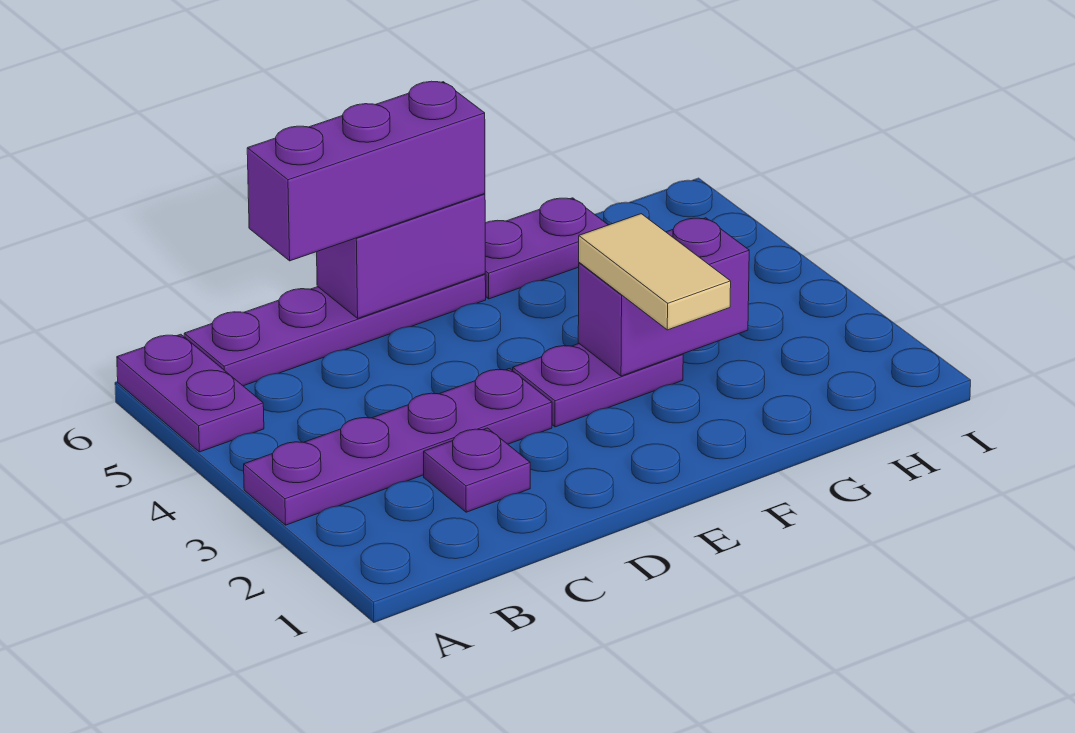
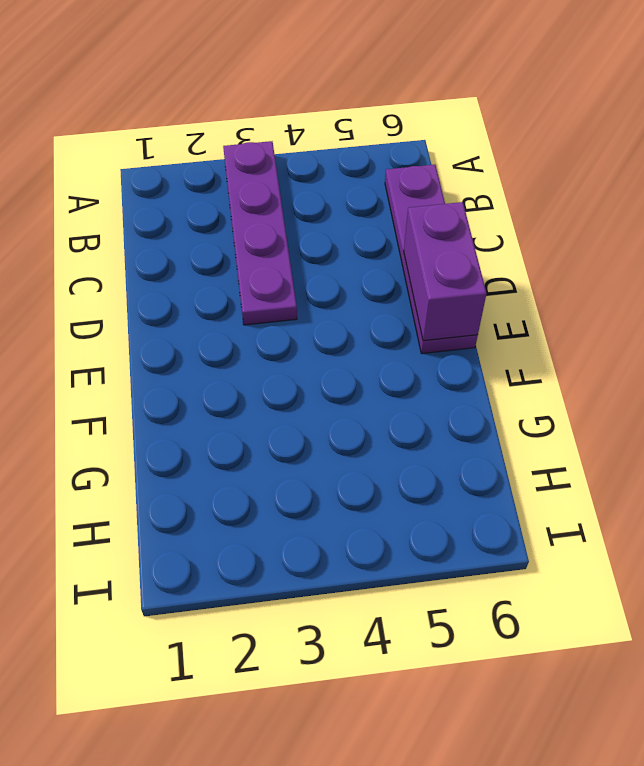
none -> purple plate A5:A6 level 1
none -> purple plate C2 level 1

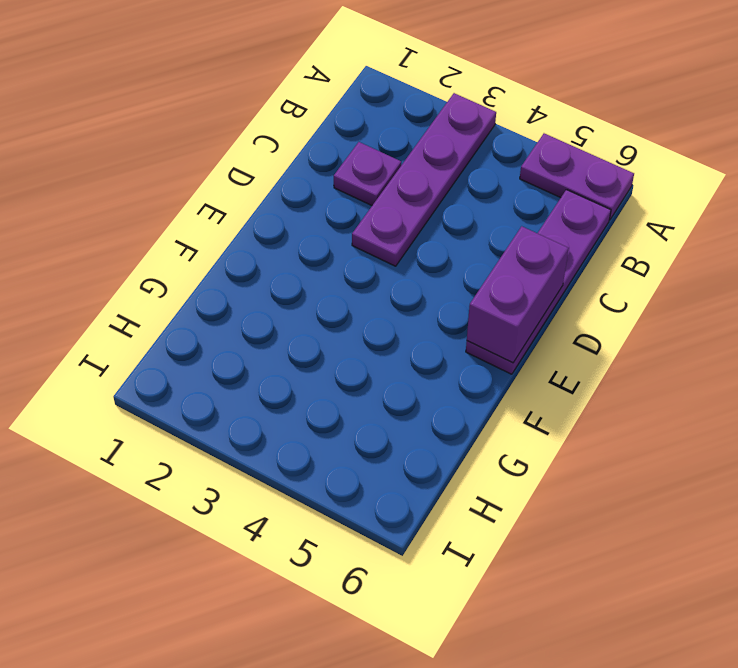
none -> purple plate E3:F3 level 1
none -> purple plate F6:G6 level 1

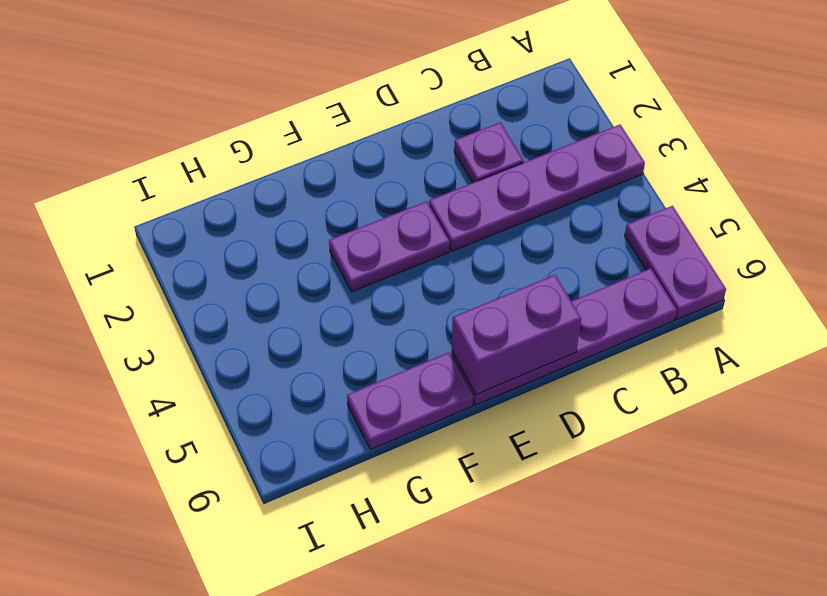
none -> purple brick F3:G3 level 2
none -> purple brick C6:E6 level 3

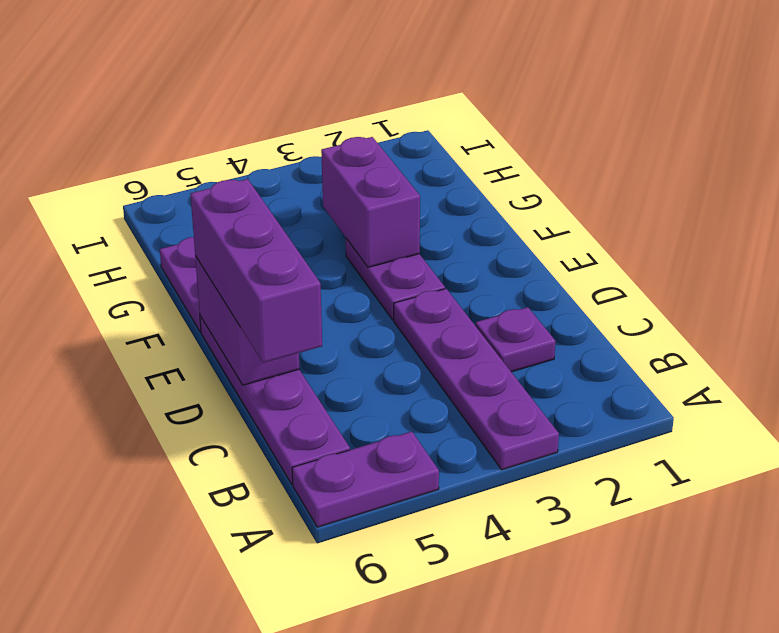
none -> tan tile F2:F3 level 3

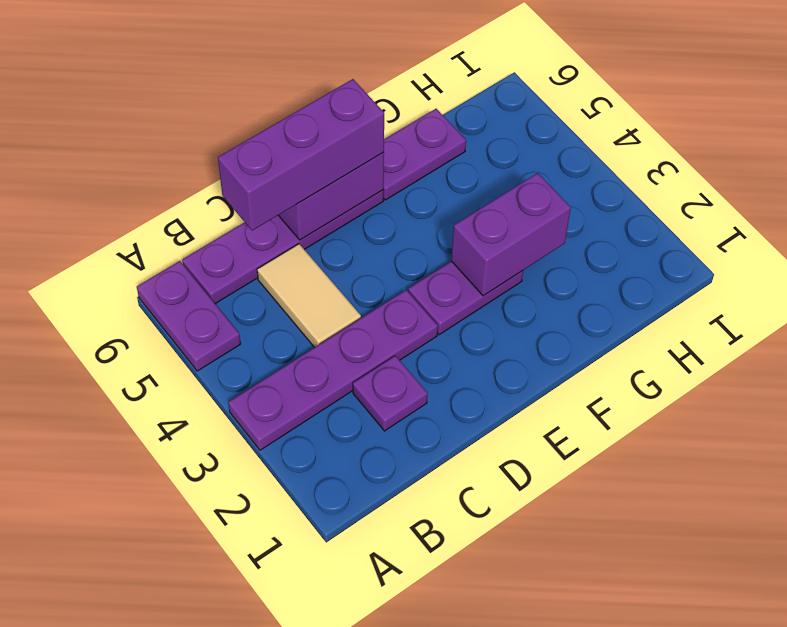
tan tile C4:C5 level 1 -> tan tile F2:F3 level 3

